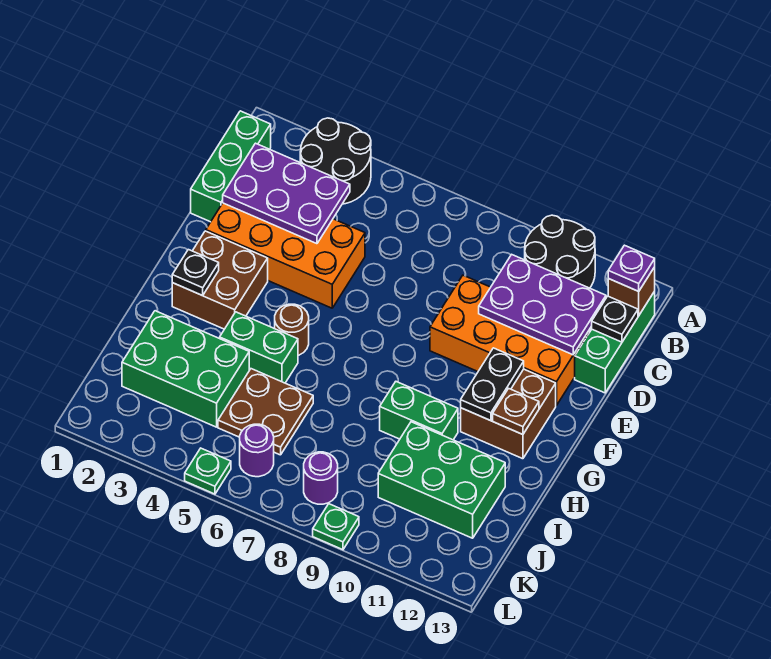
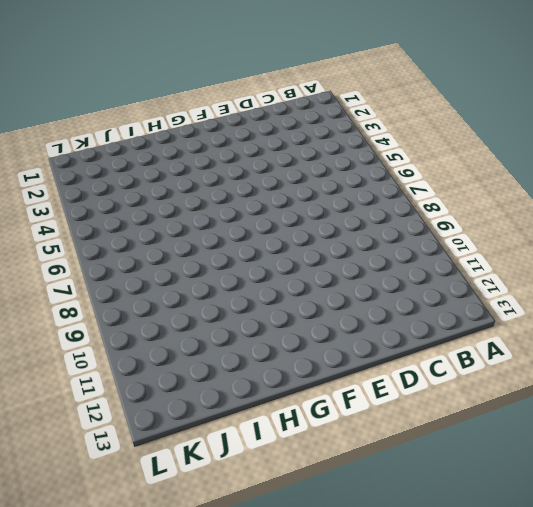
none -> black round brick A3:B4 level 1
none -> black round brick A10:B11 level 1
none -> green brick B1:D1 level 1

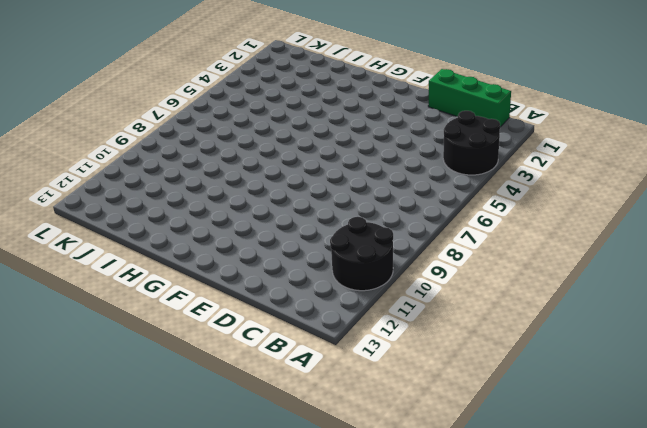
none -> green brick B13:D13 level 1
none -> orange brick D2:E5 level 1
none -> orange brick D9:E12 level 1

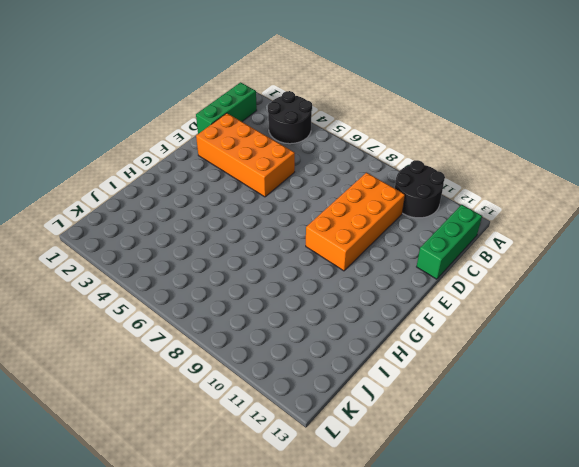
orange brick C9:F10 level 1 -> orange brick D9:E12 level 1
none -> brown brick F2:G3 level 1
none -> brown brick F11:G12 level 1
none -> brown round brick G5 level 1

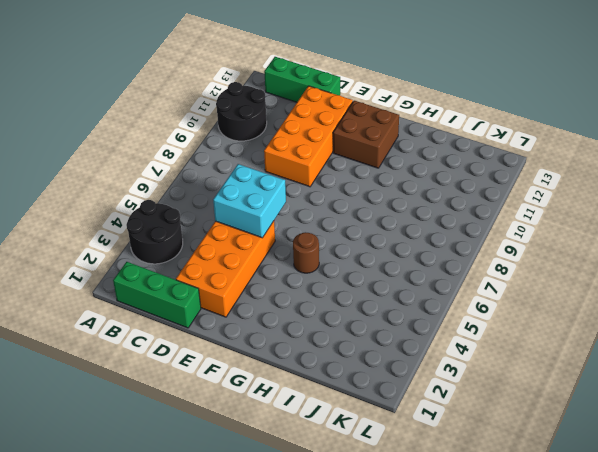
cyan brick D5:E6 level 2 -> none
none -> brown brick F2:G3 level 1
none -> green brick H4:H5 level 1
none -> green brick H9:H10 level 1

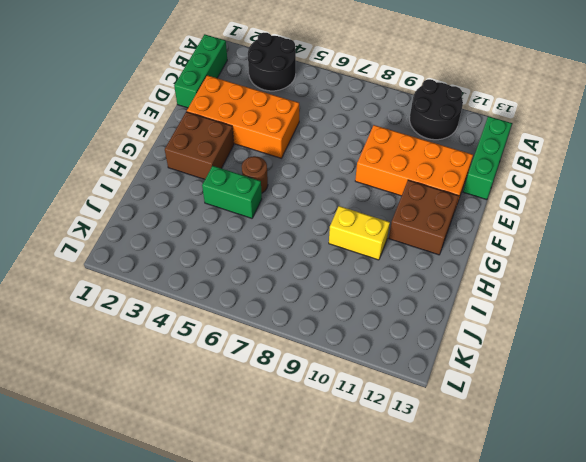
yellow brick H9:H10 level 1 -> green brick H9:H10 level 1
none -> green brick I2:J4 level 1
none -> brown plate I5:J6 level 1
none -> green brick I10:J12 level 1

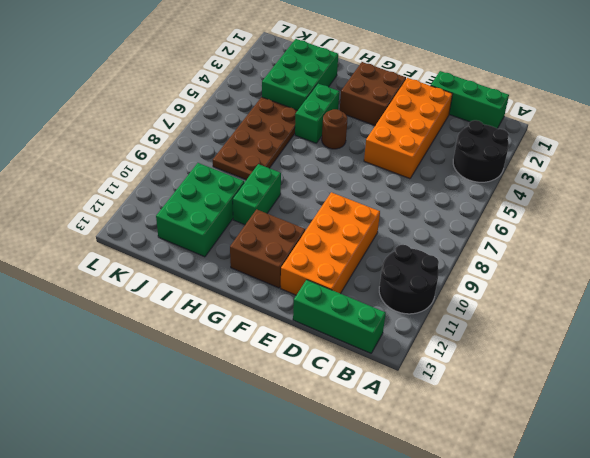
brown plate I5:J8 level 1 -> brown plate I5:J6 level 1
none -> purple round brick K6 level 1
none -> purple round brick K8 level 1
none -> green plate L5 level 1

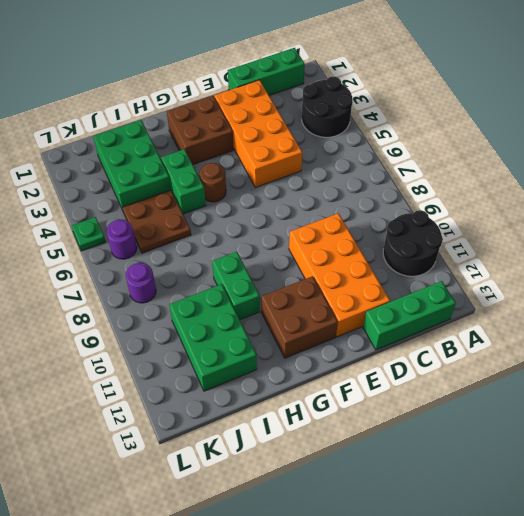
none -> green plate L9 level 1
none -> brown brick B13 level 2
none -> purple plate C2:D4 level 2

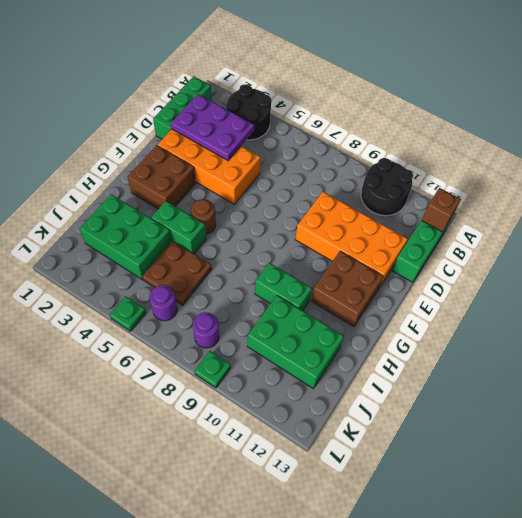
none -> purple plate C10:D12 level 2
none -> black plate C13 level 2
none -> black plate F11:G11 level 2

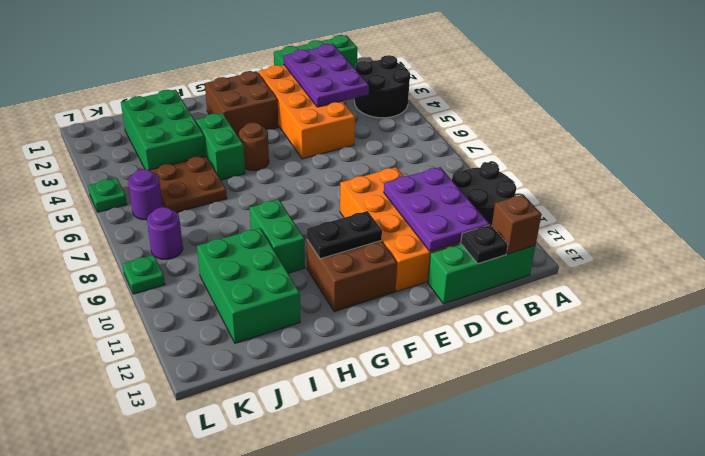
none -> black plate G2 level 2
none -> brown plate G12 level 2
none -> purple plate B13 level 3

